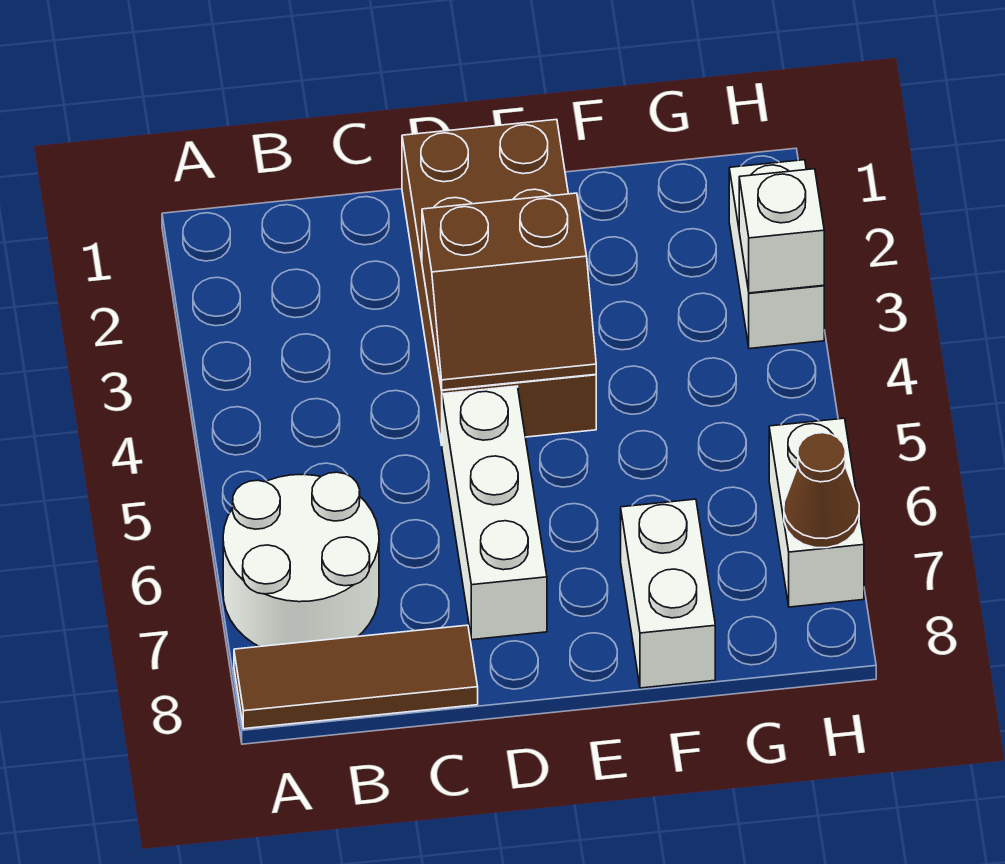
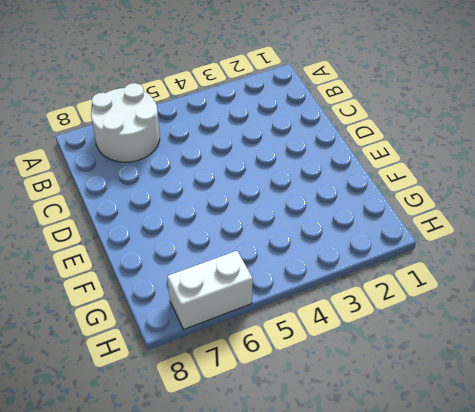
none -> brown tile A8:C8 level 1
none -> brown brick D1:E4 level 1

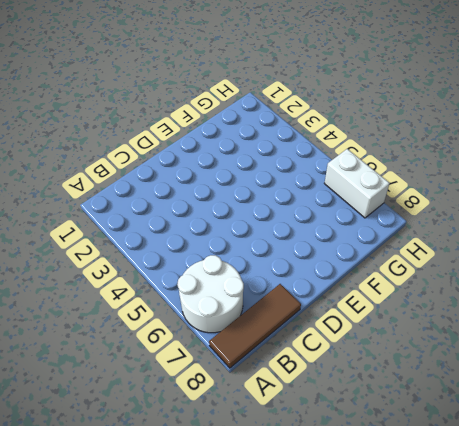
none -> brown brick D1:E4 level 1
none -> white brick D5:D7 level 1

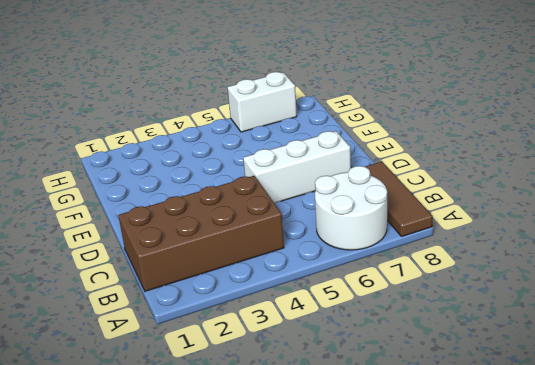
brown brick B1:C4 level 1 -> brown brick D1:E4 level 1
none -> white brick F7:F8 level 1
none -> white brick H2:H3 level 1

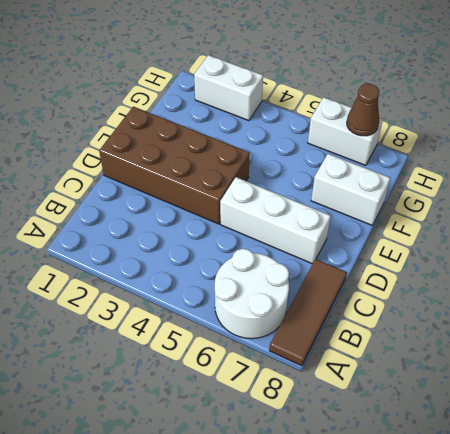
none -> brown slope D3:E4 level 2 top 3
none -> white brick H3 level 2

